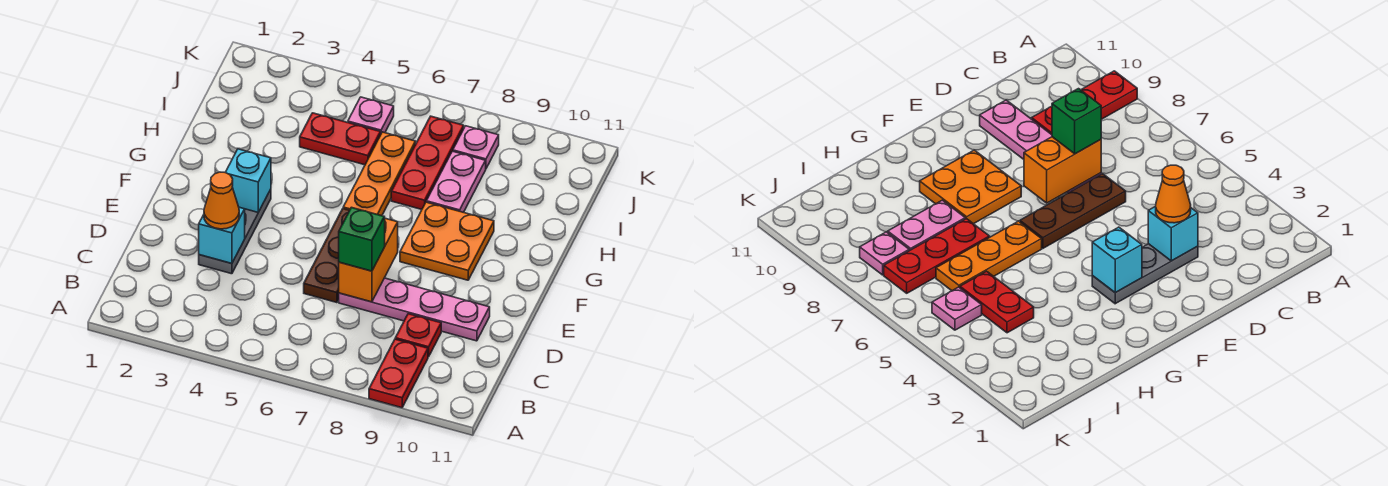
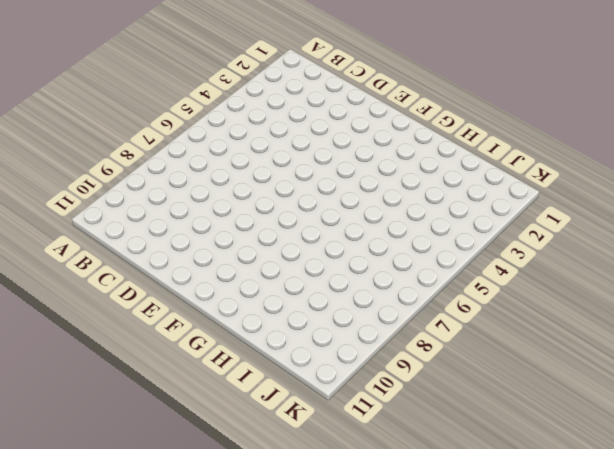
none -> red plate A9:B9 level 1
none -> red plate C9 level 1
none -> grey plate D3:F3 level 1

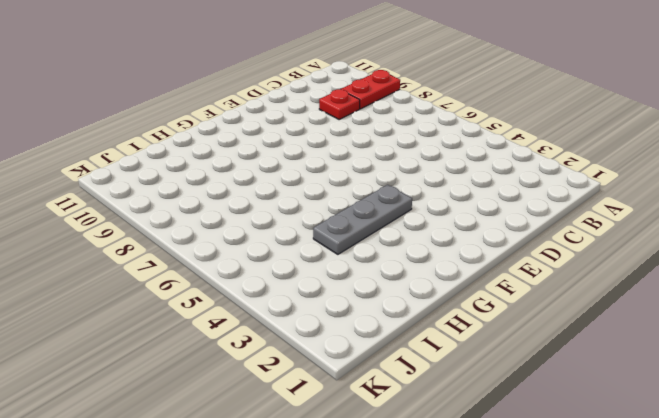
grey plate F4:H4 level 1 -> grey plate D3:F3 level 1
none -> brown plate D6:F6 level 1
none -> pink plate D7:D10 level 1
none -> orange plate F8:G9 level 1

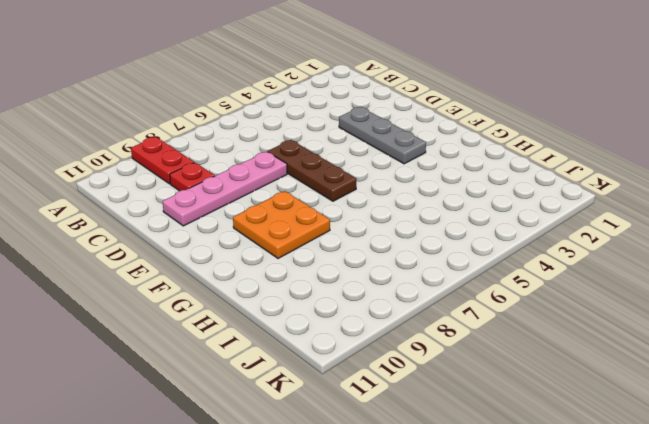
none -> orange plate G6:I6 level 1
none -> red plate H7:J7 level 1
none -> pink plate H8:I8 level 1

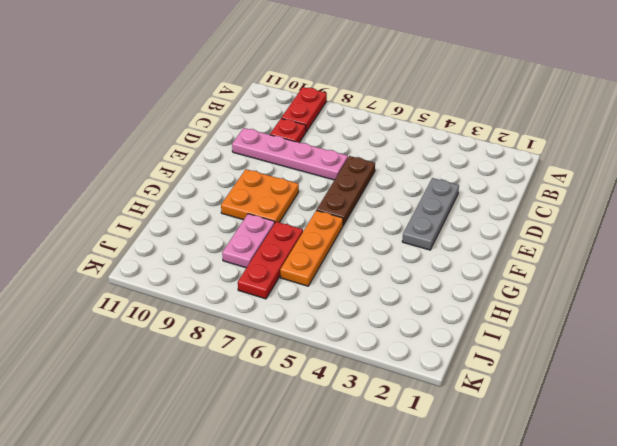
none -> red plate I4:I5 level 1
none -> pink plate J5 level 1
none -> pink plate J8 level 1

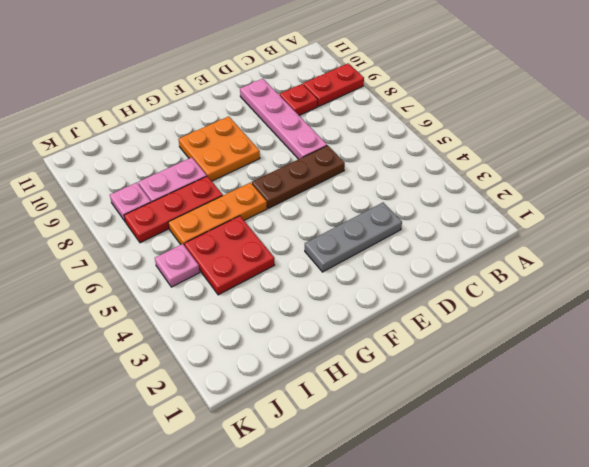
red plate H4:I5 level 1 -> red plate I4:I5 level 1
none -> cyan brick D3 level 2
none -> orange brick D7:E7 level 2
none -> cyan brick F3 level 2

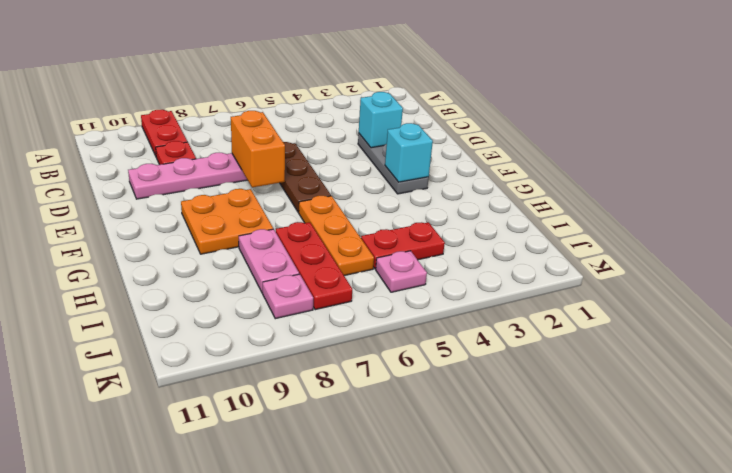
none -> orange cone D3 level 3
none -> green brick D7 level 3

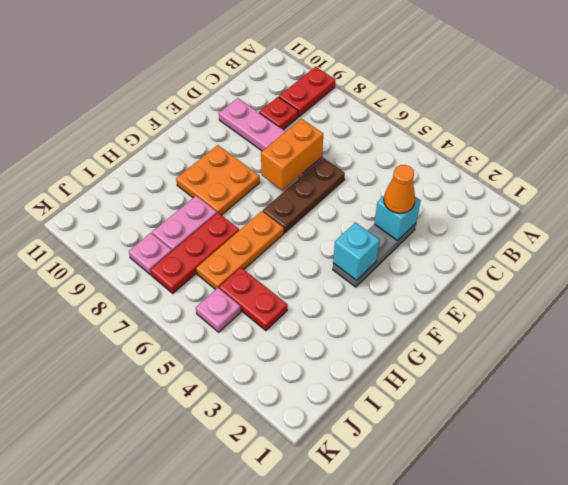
none -> green brick D7 level 3

